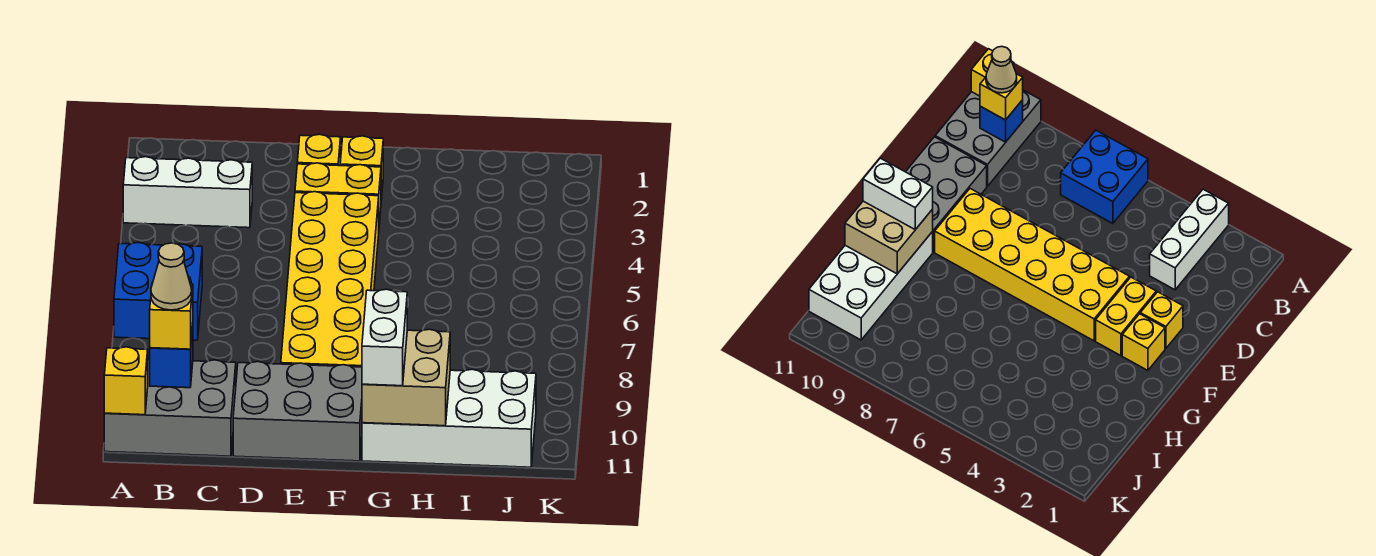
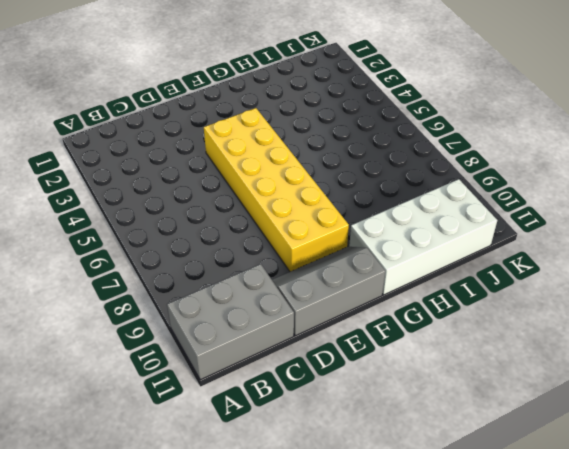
grey slope D10:F11 level 1 top 11 -> grey brick D10:F11 level 1
none -> white brick A3:C3 level 1
none -> blue brick A6:B7 level 1
none -> yellow brick E2 level 1

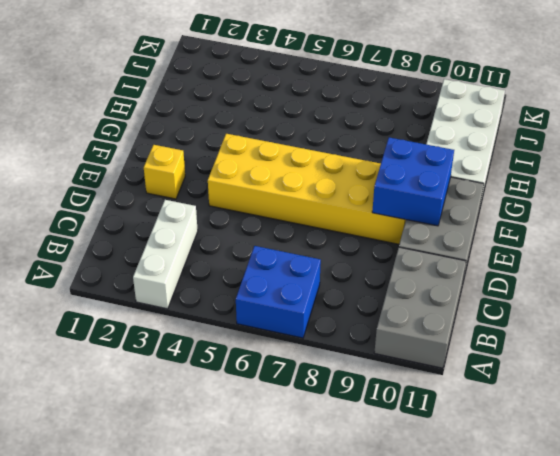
blue brick E9:F10 level 2 -> none
none -> yellow brick E3:F3 level 1
none -> yellow brick F2 level 1
none -> yellow brick A11 level 2

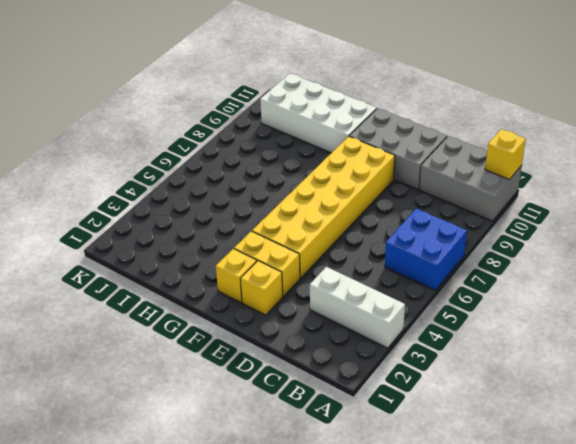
none -> blue brick B10 level 2
none -> tan brick G10:H11 level 2
none -> yellow brick B10 level 3

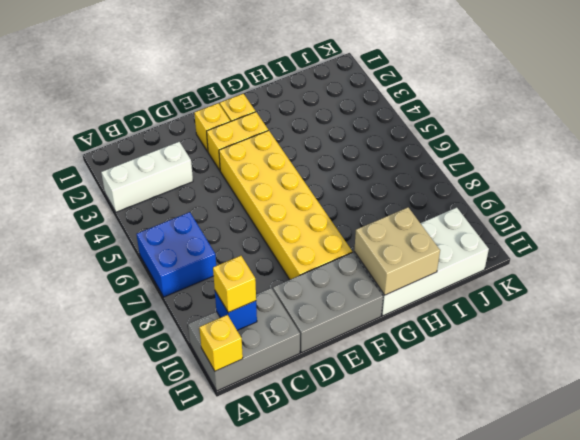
none -> white brick G10:G11 level 3
none -> tan cone B10 level 4

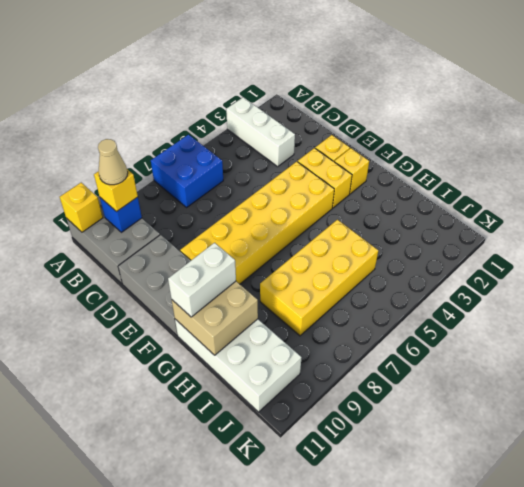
yellow brick H5:I8 level 1 -> none

